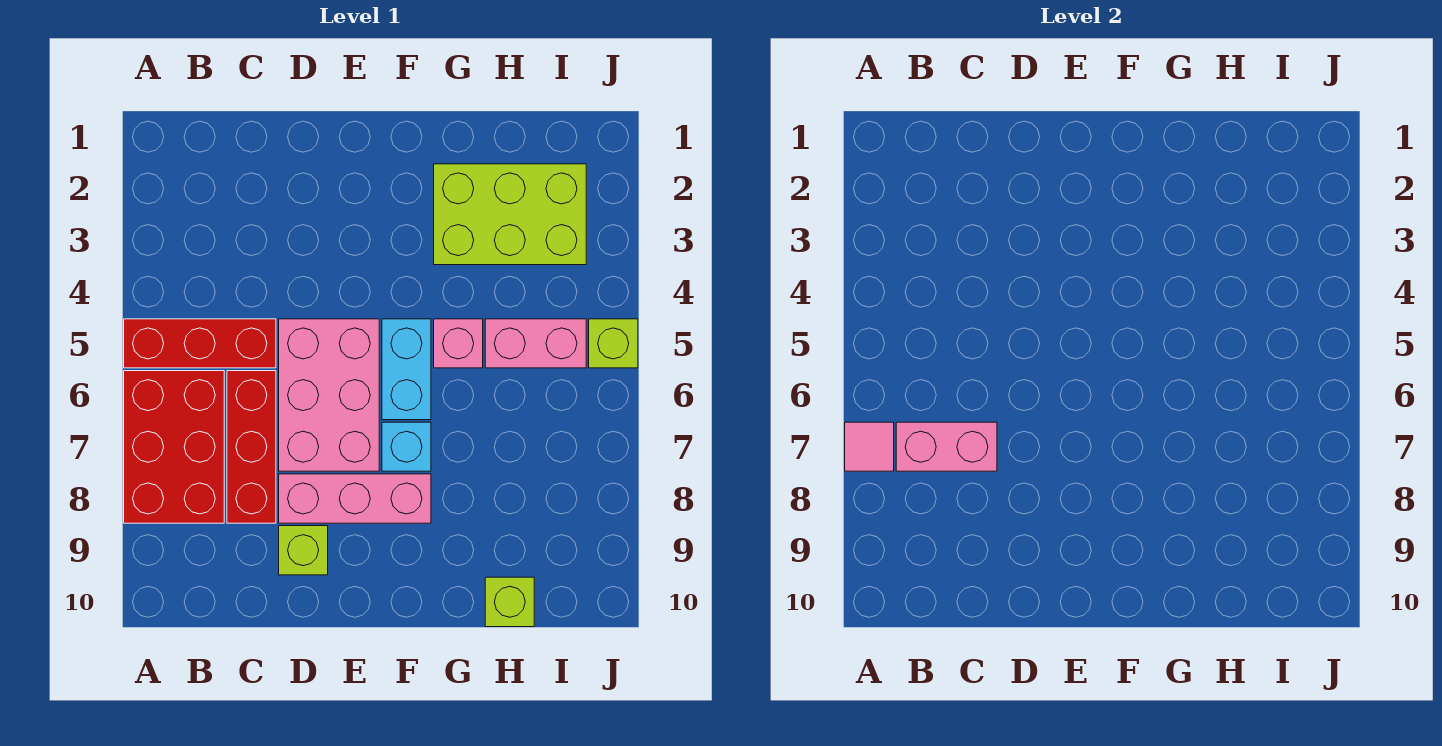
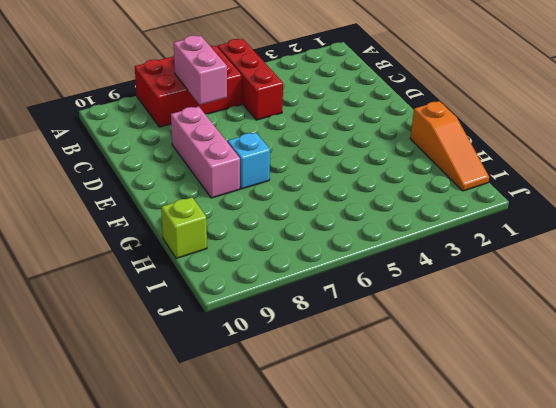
orange slope G1:I1 level 1 top G -> none
none -> red brick C6:C8 level 1
none -> pink brick D5:E7 level 1
none -> lime brick D9 level 1

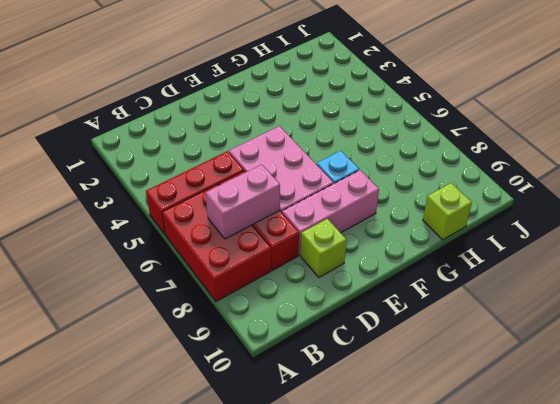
none -> cyan brick F5:F6 level 1
none -> lime brick G2:I3 level 1
none -> pink brick G5 level 1

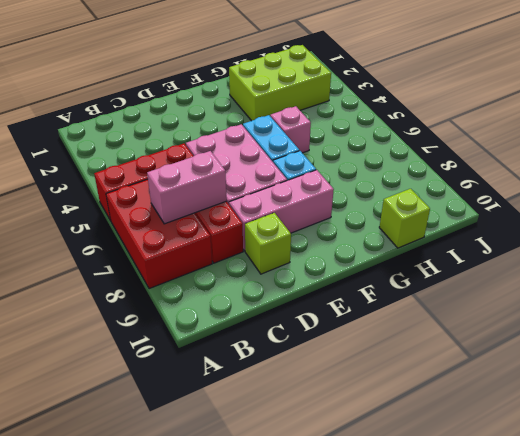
none -> pink brick H5:I5 level 1
none -> lime brick J5 level 1
none -> pink tile A7 level 2

